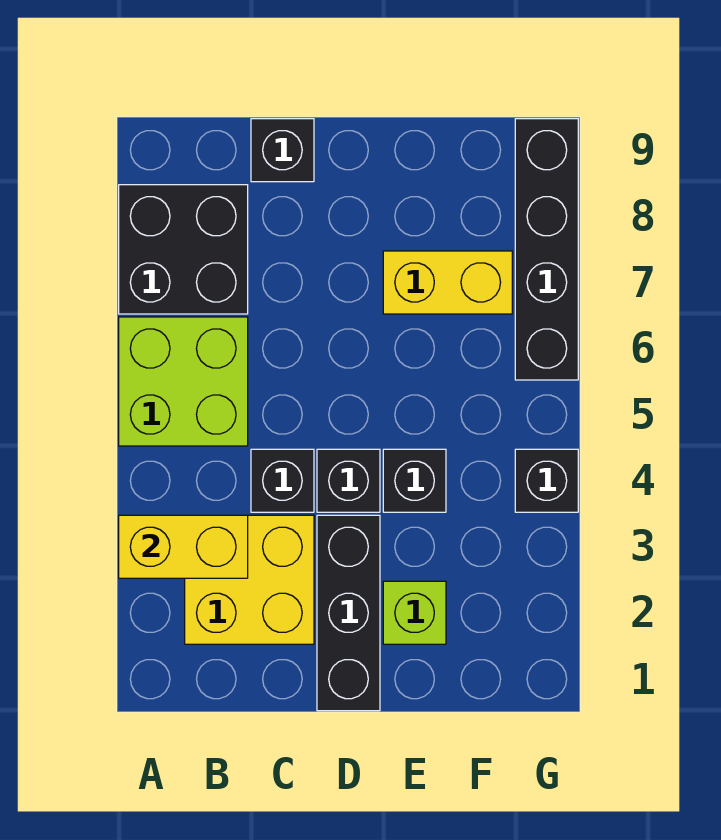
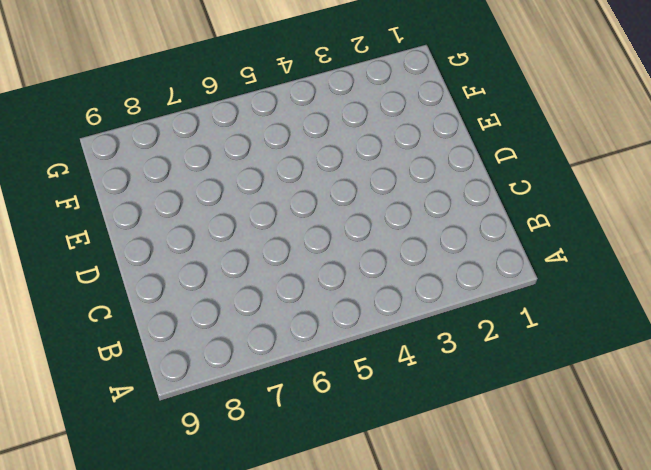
none -> lime brick A5:B6 level 1
none -> black brick A7:B8 level 1
none -> yellow brick B2:C3 level 1

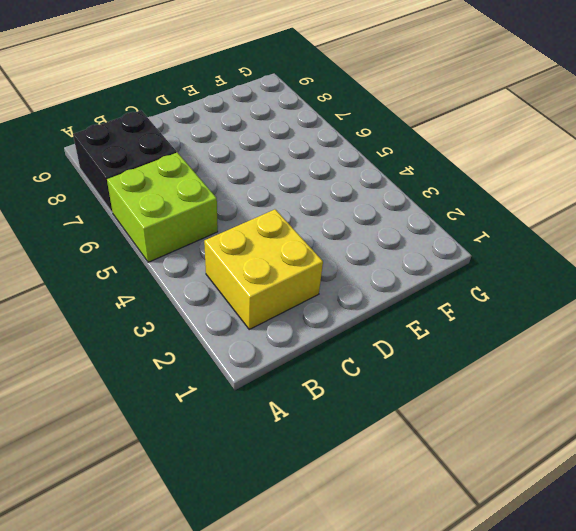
none -> black brick C4 level 1
none -> black brick C9 level 1
none -> black brick D1:D3 level 1

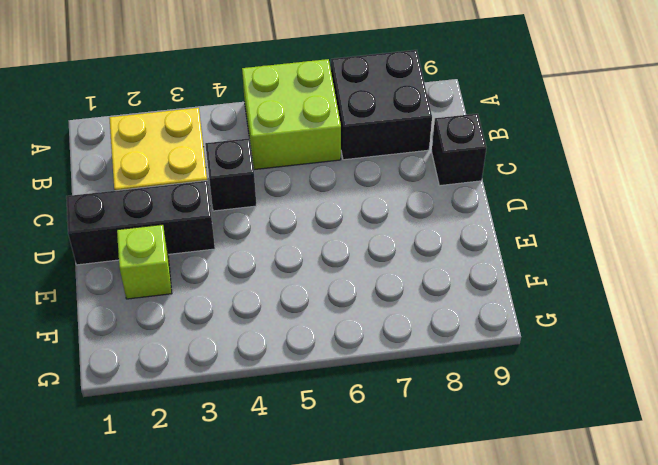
none -> black brick D4 level 1
none -> black brick E4 level 1
none -> yellow brick E7:F7 level 1

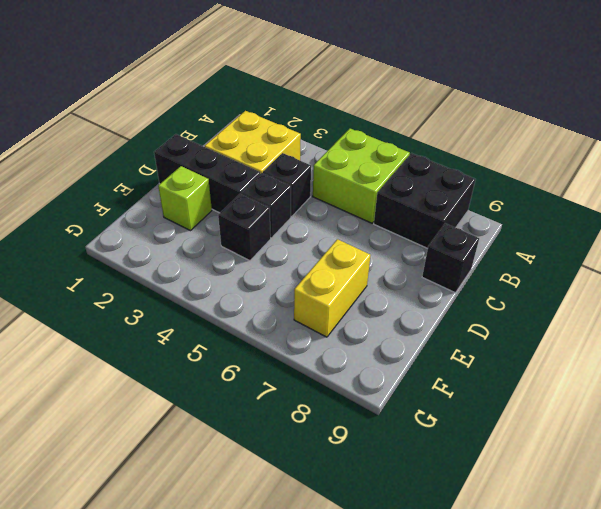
none -> black brick G4 level 1
none -> black brick G6:G9 level 1
none -> yellow brick A3:B3 level 2

